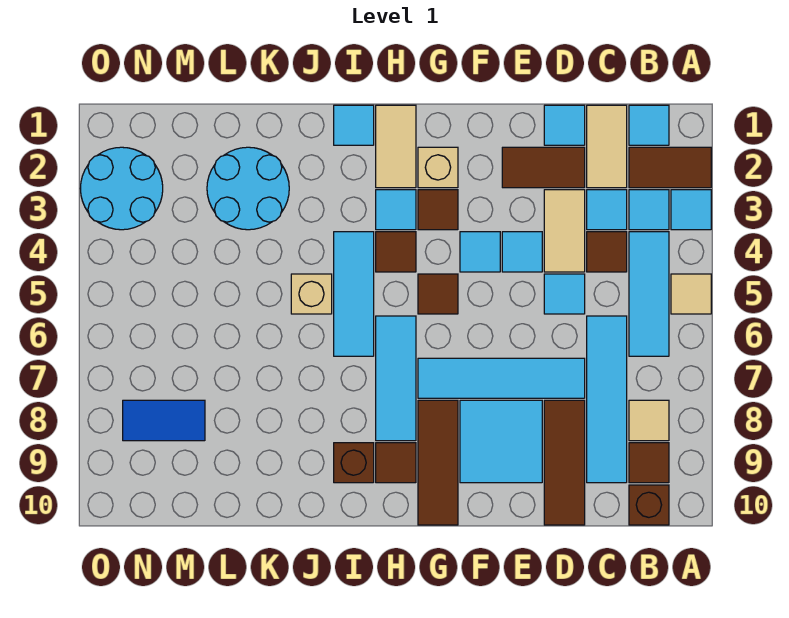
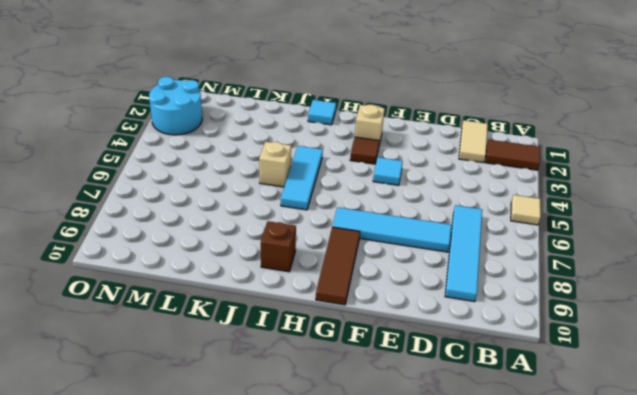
none -> cyan tile A3 level 1
none -> cyan tile B1 level 1
none -> cyan tile B3 level 1
none -> cyan tile B4:B6 level 1

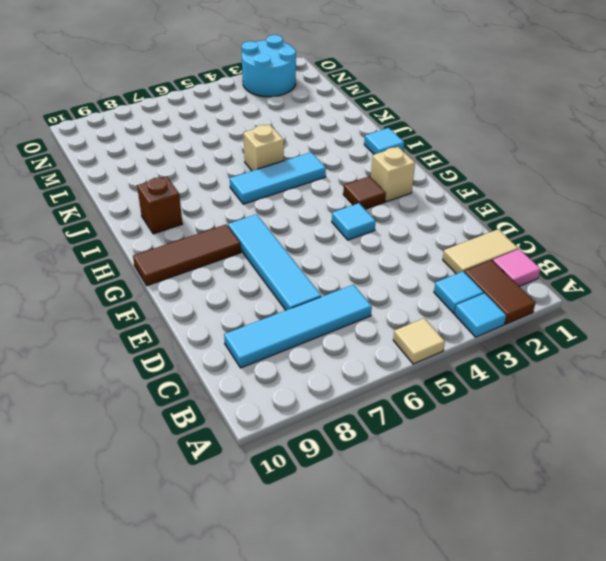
pink tile B1 level 1 -> cyan tile B1 level 1
none -> cyan tile B4:B6 level 1
none -> tan tile B8 level 1
none -> brown tile B9 level 1
none -> brown brick B10 level 1

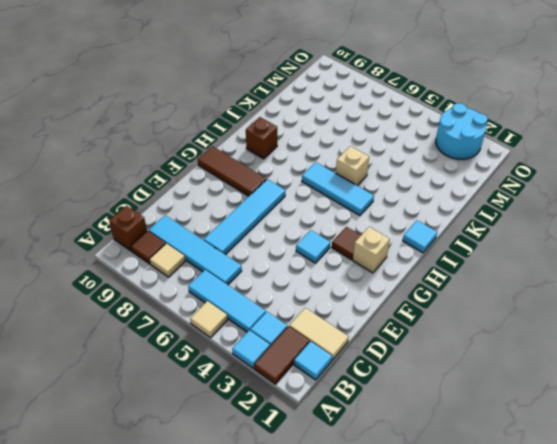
none -> cyan tile C3 level 1
none -> brown tile C4 level 1
none -> cyan tile D1 level 1
none -> brown tile D2:E2 level 1

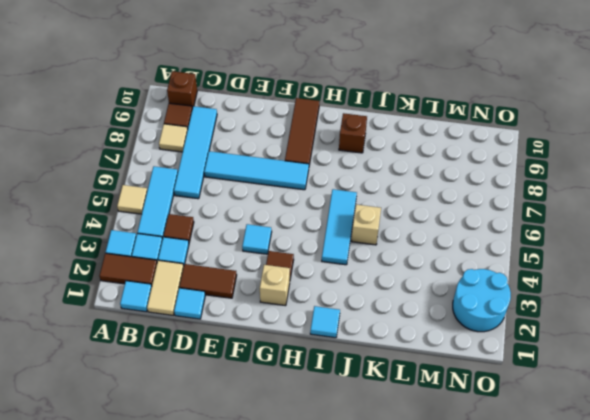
none -> tan tile D3:D4 level 1
none -> cyan tile D5 level 1
none -> brown tile D8:D10 level 1
none -> cyan tile E4 level 1

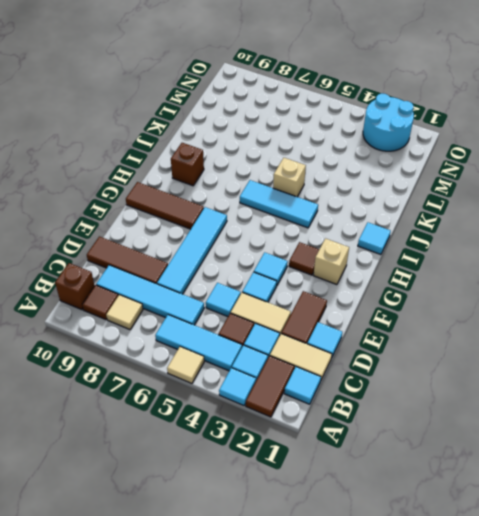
none -> cyan tile E8:F9 level 1
none -> brown tile G5 level 1
none -> tan tile H1:H2 level 1
none -> cyan tile H3 level 1

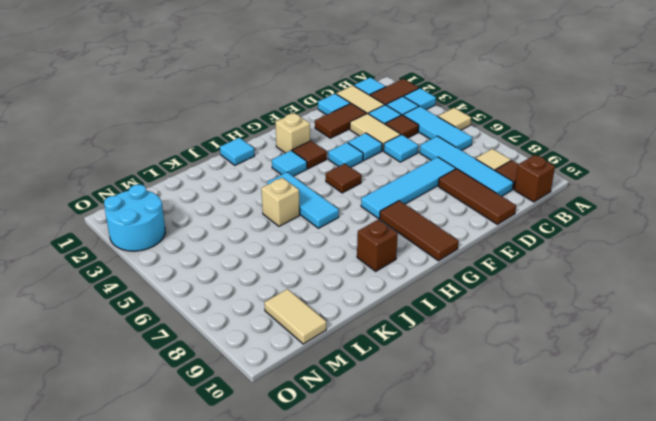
tan tile M9:M10 level 1 -> tan tile H1:H2 level 1
none -> cyan tile E8:F9 level 1
none -> brown tile H4 level 1
none -> cyan tile H6:H8 level 1
none -> brown tile H9 level 1

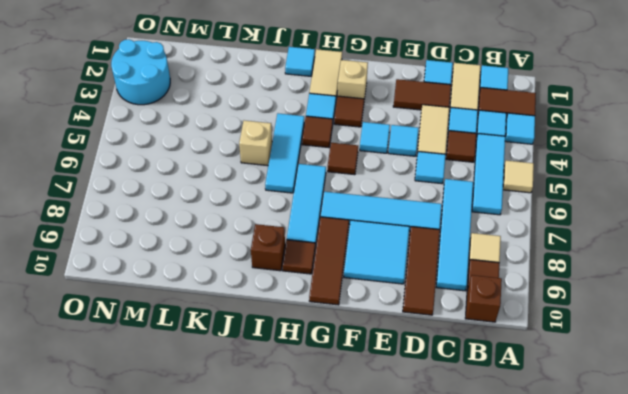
none -> cyan round brick K2:L3 level 1
none -> blue tile M8:N8 level 1

